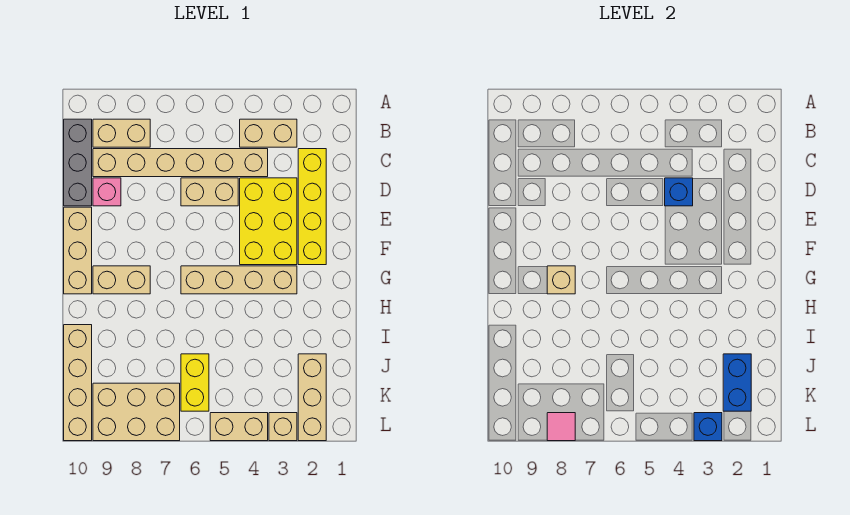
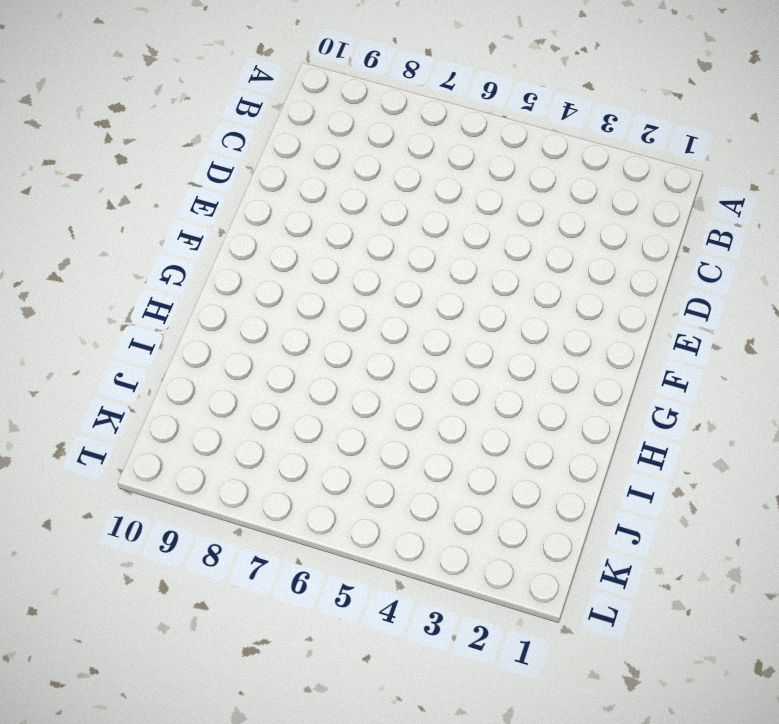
none -> tan brick B3:B4 level 1
none -> tan brick B8:B9 level 1
none -> grey brick B10:D10 level 1

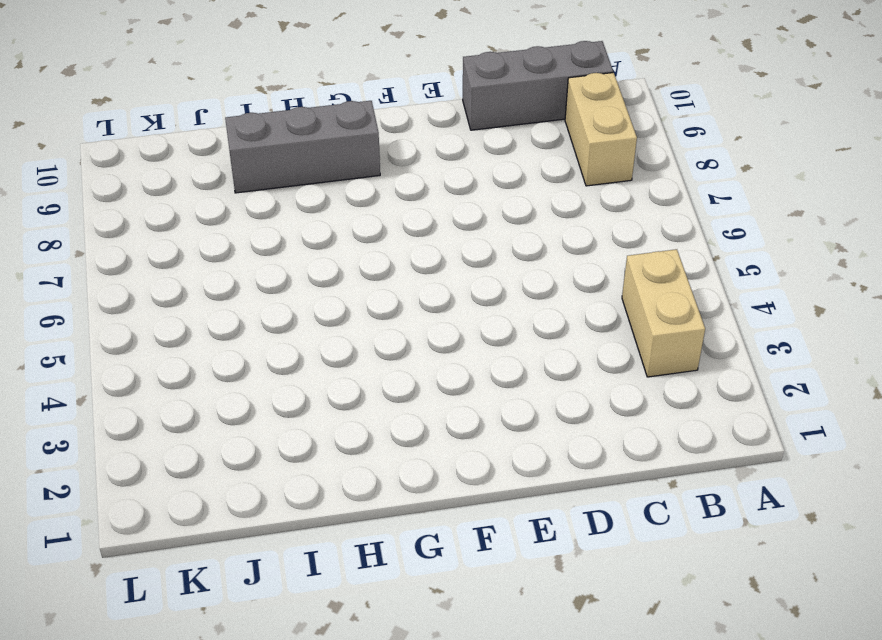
grey brick G9:I9 level 1 -> tan brick G8:G9 level 1
none -> yellow brick C2:F2 level 1
none -> tan brick C4:C9 level 1
none -> yellow brick D3:F4 level 1

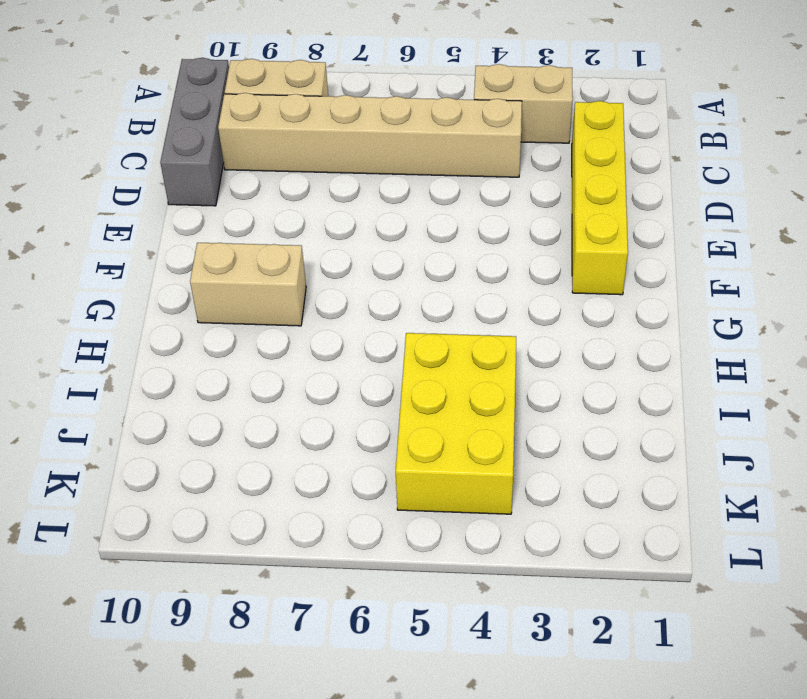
yellow brick I4:K5 level 1 -> yellow brick D3:F4 level 1
none -> tan brick D5:D6 level 1
none -> pink brick D9 level 1
none -> tan brick E10:G10 level 1

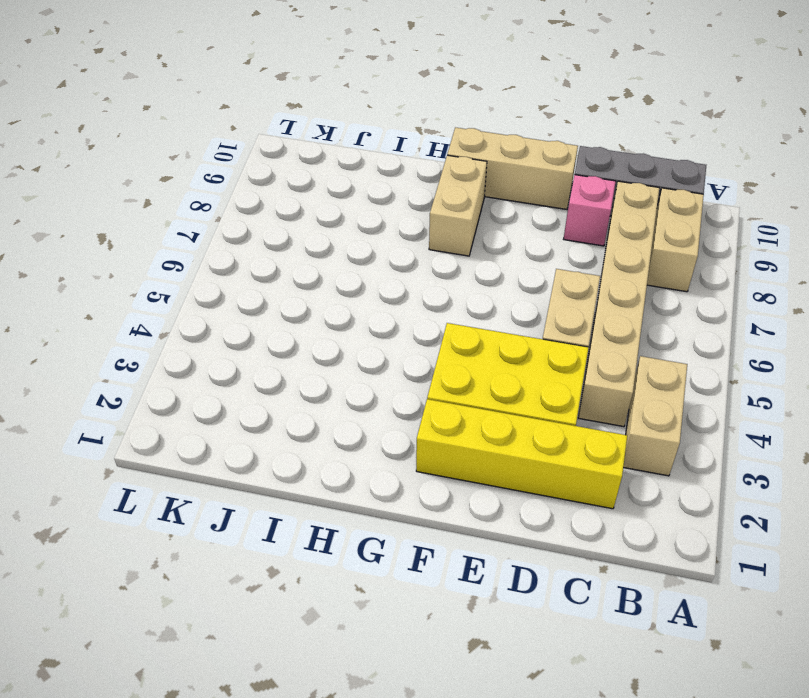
none -> tan brick G3:G6 level 1
none -> tan brick I10:L10 level 1
none -> tan brick J2:L2 level 1

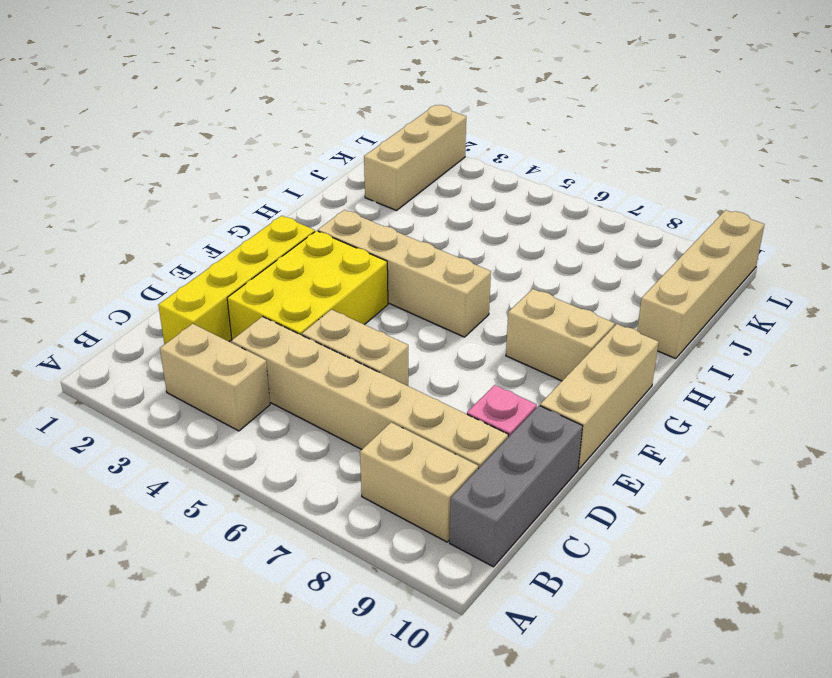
none -> yellow brick J6:K6 level 1
none -> tan brick K7:L9 level 1
none -> tan brick L3 level 1

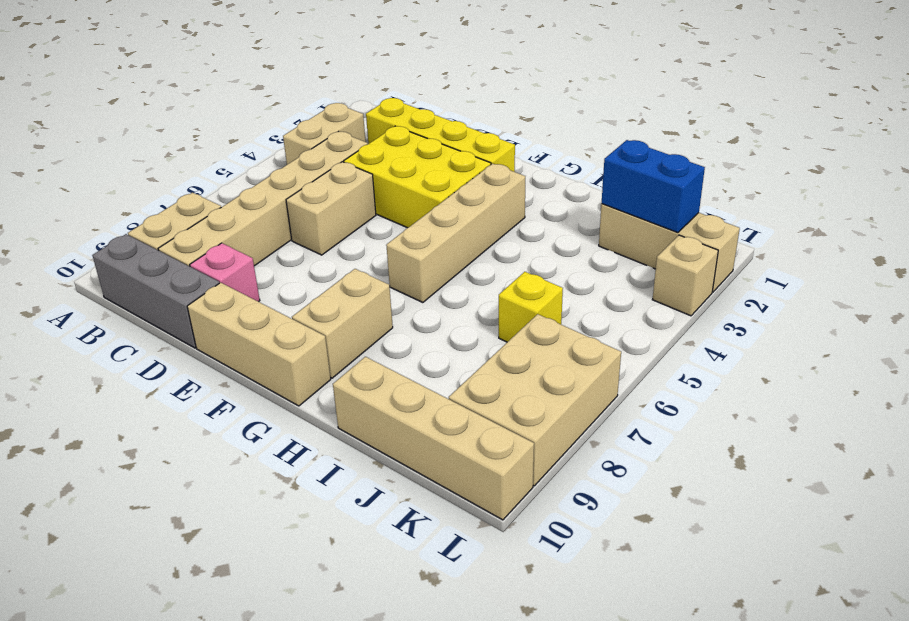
yellow brick J6 level 1 -> yellow brick J6:K6 level 1
none -> tan brick L4:L5 level 1
none -> blue brick D4 level 2
none -> tan brick G8 level 2

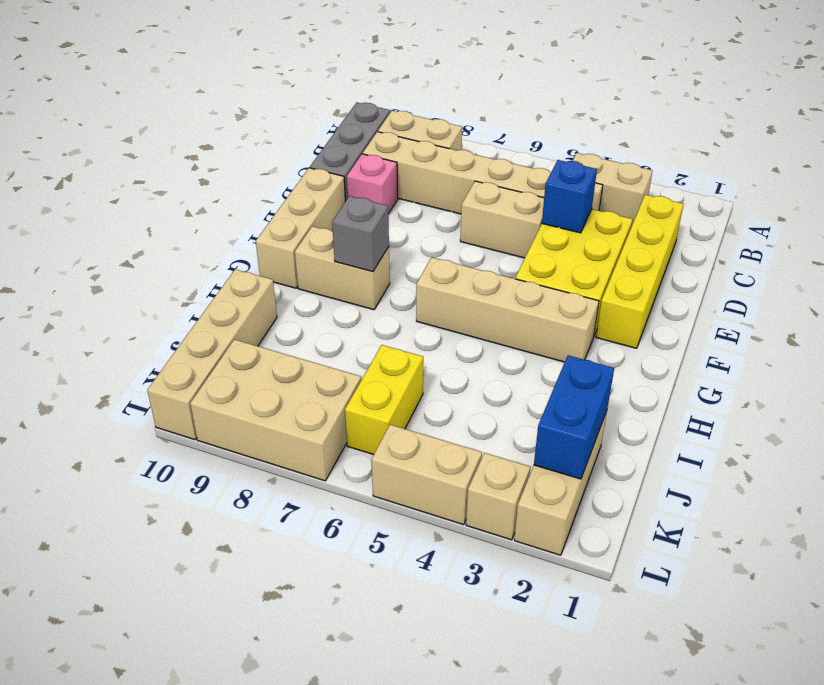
grey brick G8 level 2 -> tan brick G8 level 2
none -> blue brick L3 level 2
none -> pink tile L8 level 2

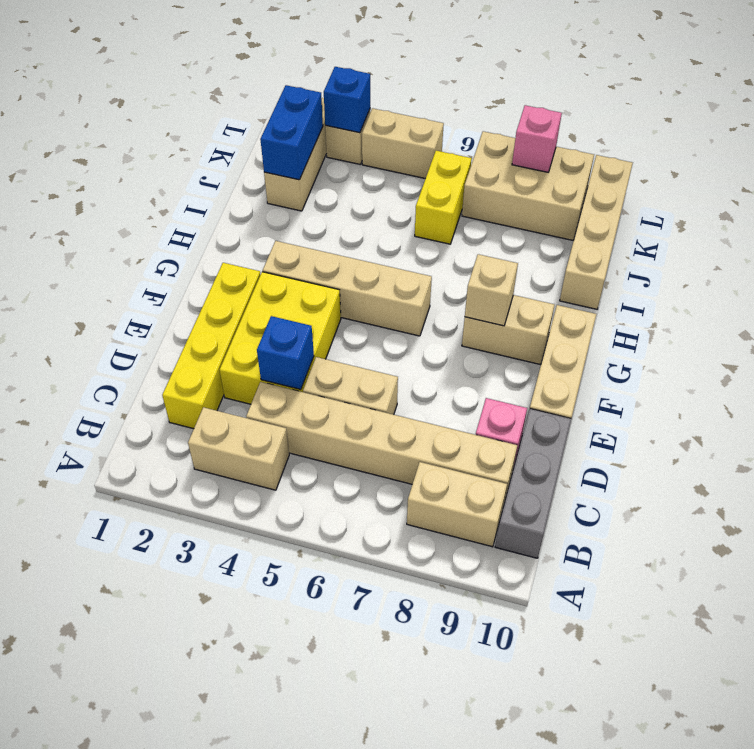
pink brick L8 level 2 -> pink tile L8 level 2

